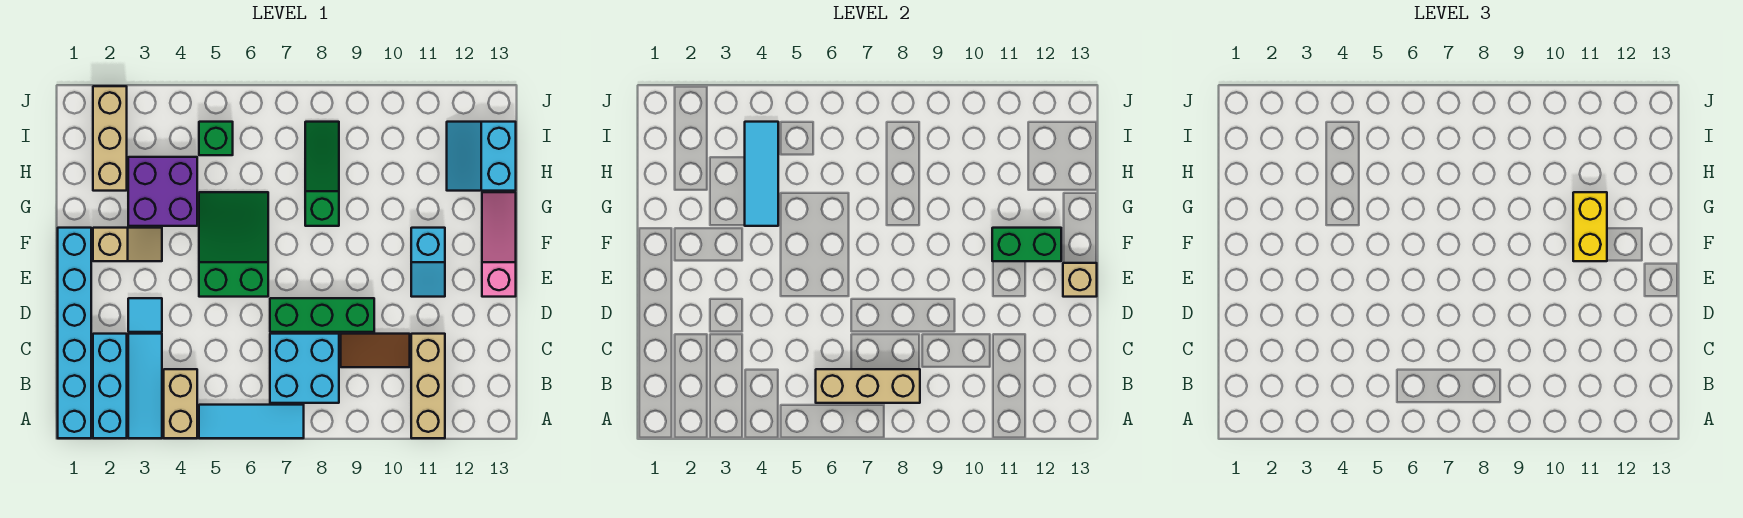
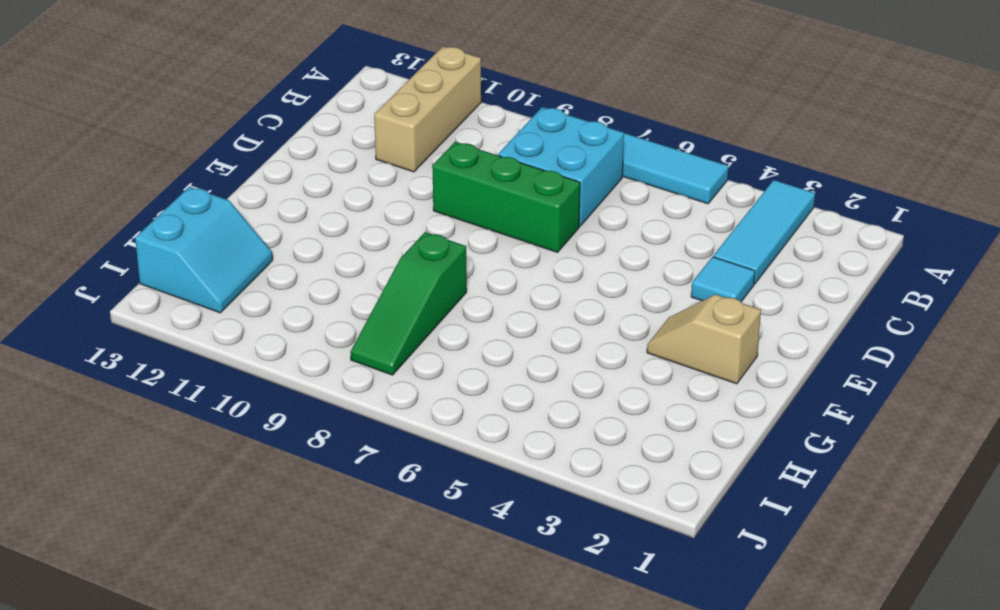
none -> cyan brick A1:F1 level 1
none -> cyan brick A2:C2 level 1
none -> tan brick A4:B4 level 1

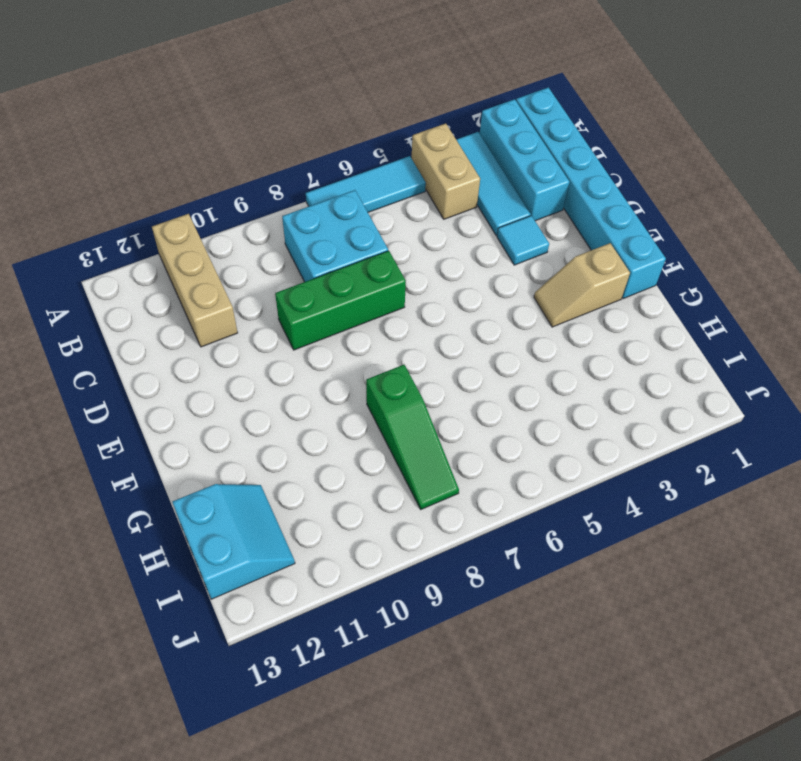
none -> brown tile C9:C10 level 1
none -> green slope E5:G6 level 1 top E
none -> cyan slope E11:F11 level 1 top F

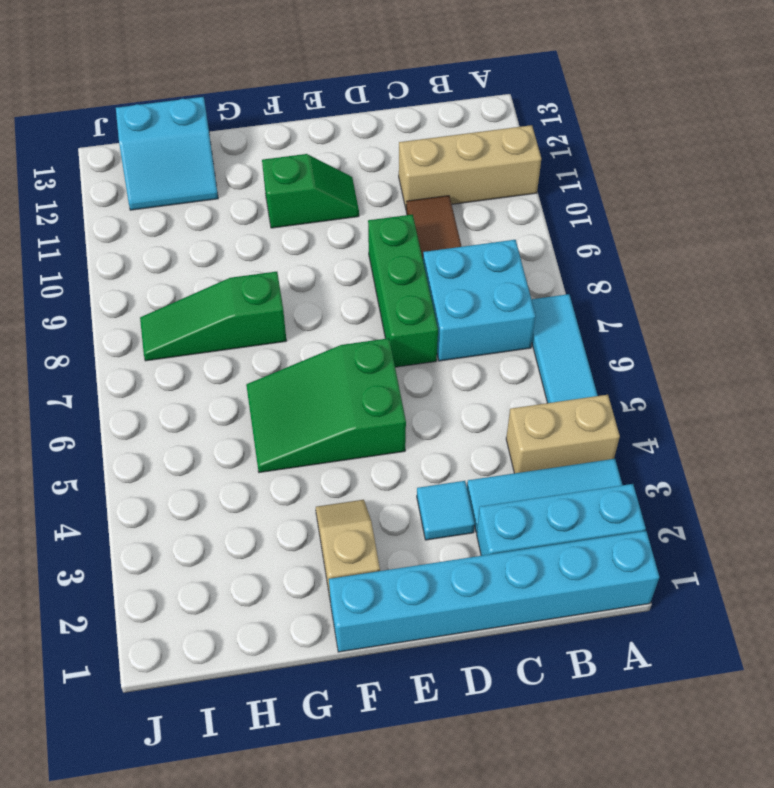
green slope E11:F11 level 1 top F -> cyan slope E11:F11 level 1 top F
none -> pink slope E13:G13 level 1 top E
none -> purple brick G3:H4 level 1
none -> tan brick H2:J2 level 1

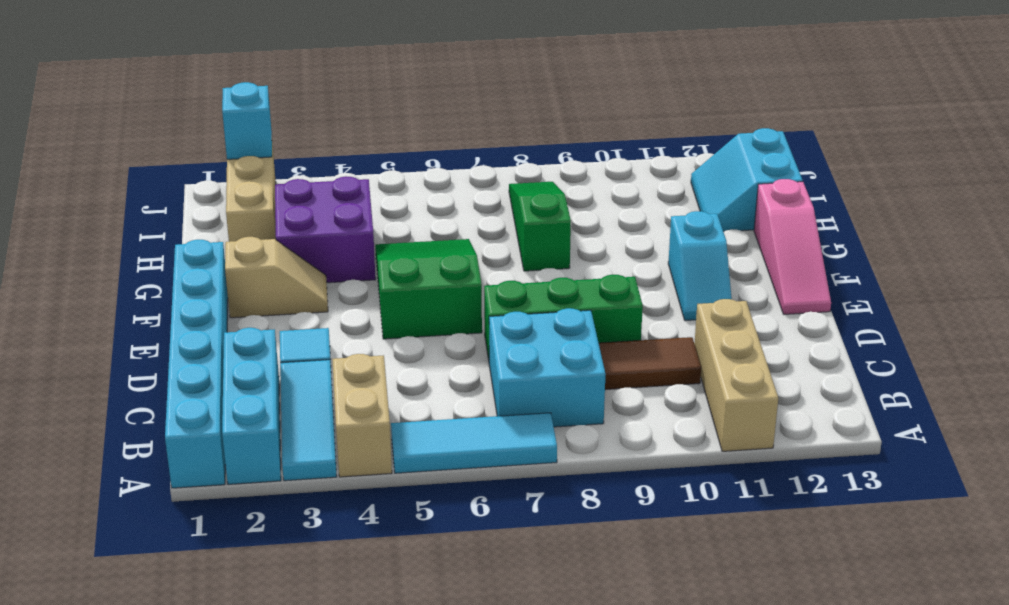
pink slope E13:G13 level 1 top G -> pink slope E13:G13 level 1 top E
cyan brick J2 level 2 -> none
none -> green brick I5 level 1
none -> tan brick B6:B8 level 2
none -> tan brick E13 level 2

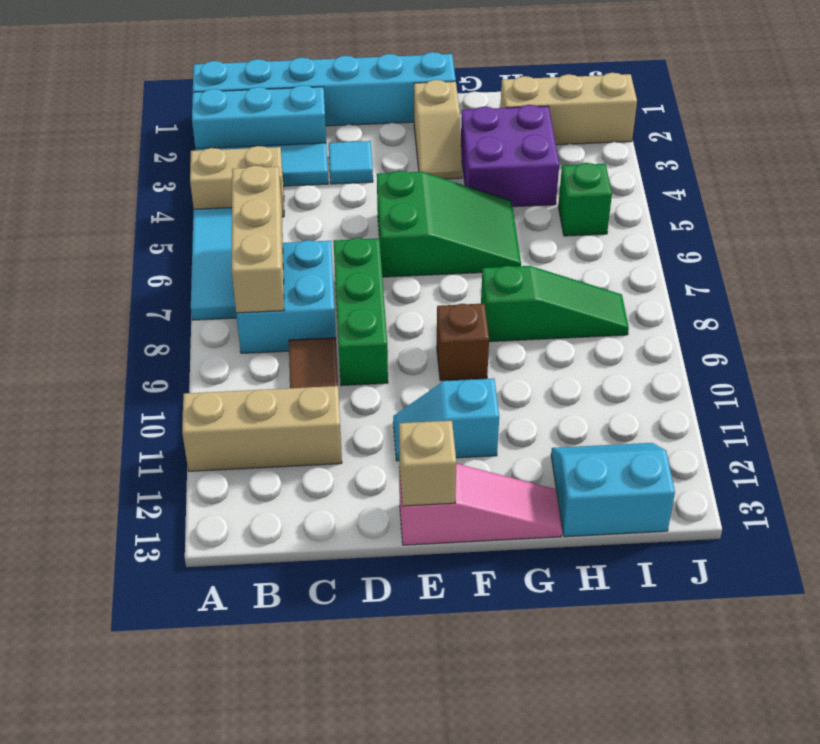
brown brick F9 level 1 -> none
none -> green brick F11:F12 level 2
none -> cyan tile G4:I4 level 2
none -> yellow brick F11:G11 level 3

